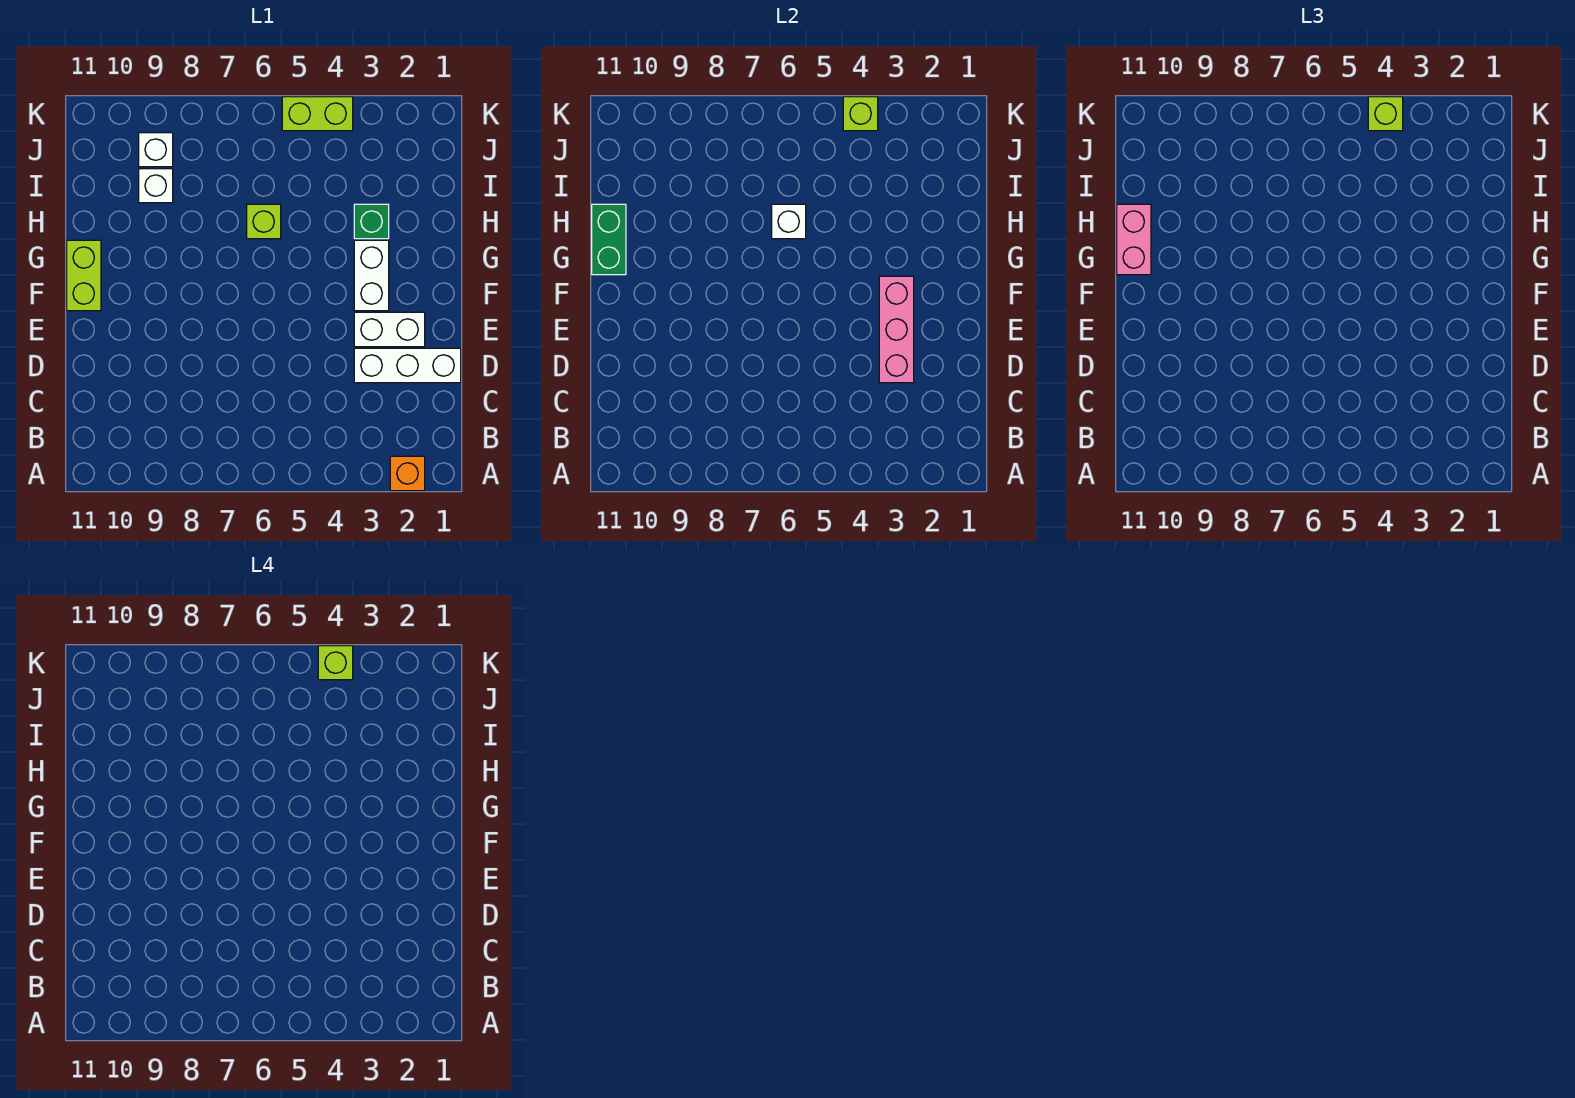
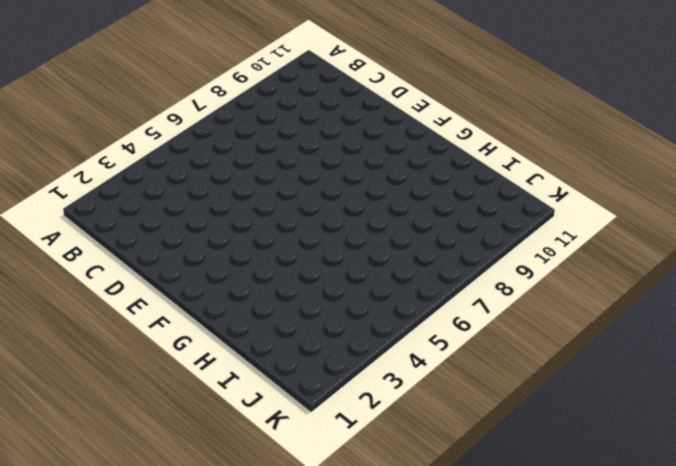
none -> orange brick A2 level 1
none -> white brick D1:D3 level 1
none -> white brick E2:E3 level 1

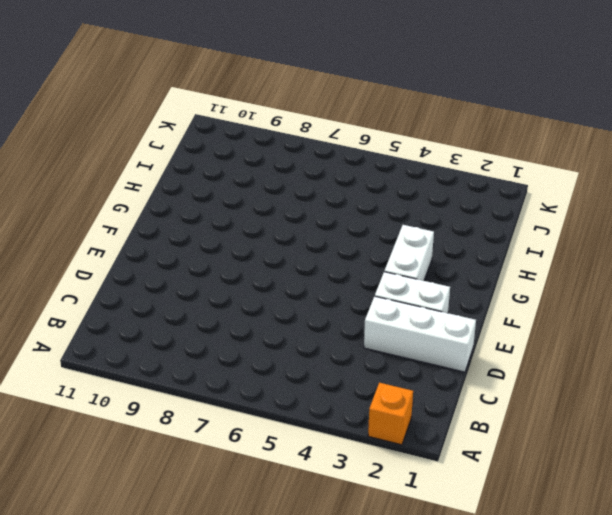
none -> lime brick F11:G11 level 1
none -> green brick H3 level 1
none -> lime brick H6 level 1

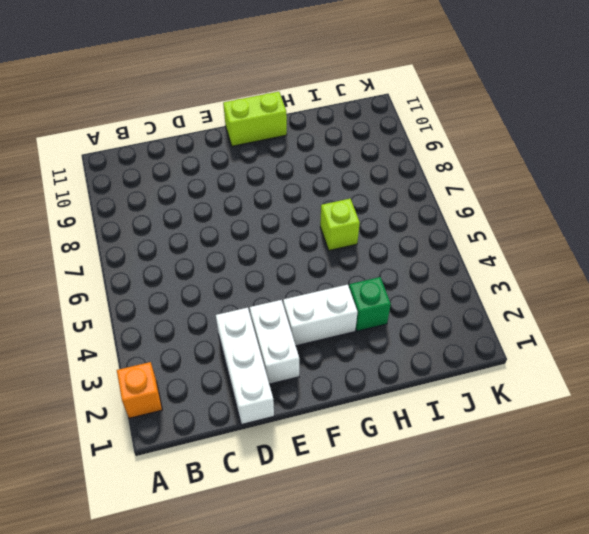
none -> white brick I9 level 1
none -> white brick J9 level 1
none -> lime brick K4:K5 level 1

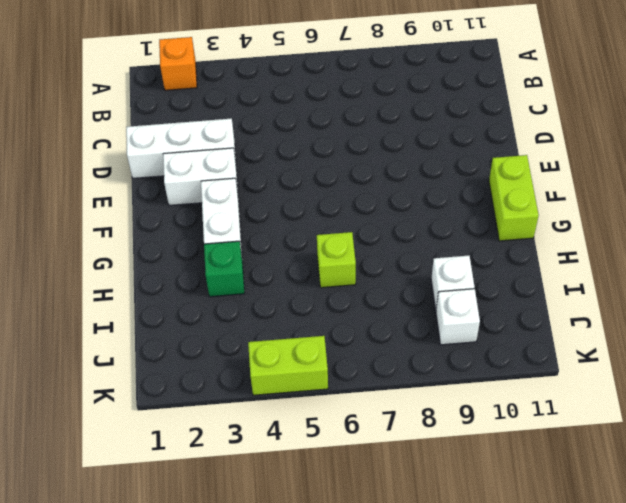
none -> pink brick D3:F3 level 2
none -> green brick G11:H11 level 2
none -> white brick H6 level 2

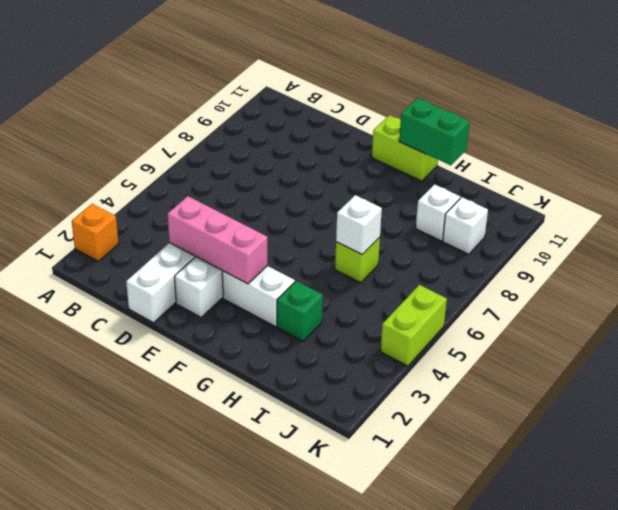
none -> lime brick K4 level 2
none -> pink brick G11:H11 level 3
none -> lime brick K4 level 3

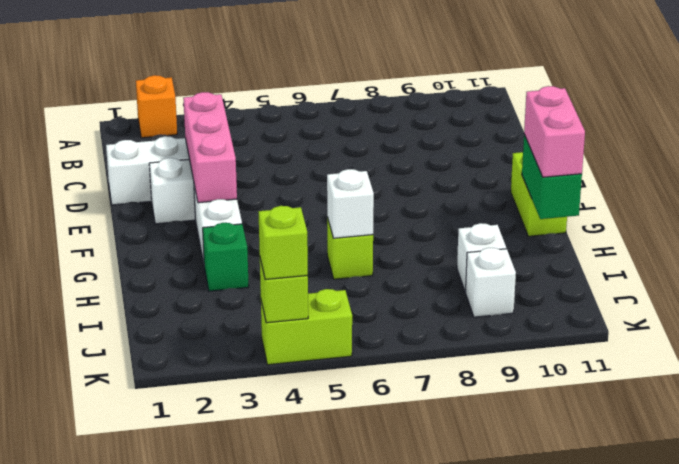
none -> lime brick K4 level 4

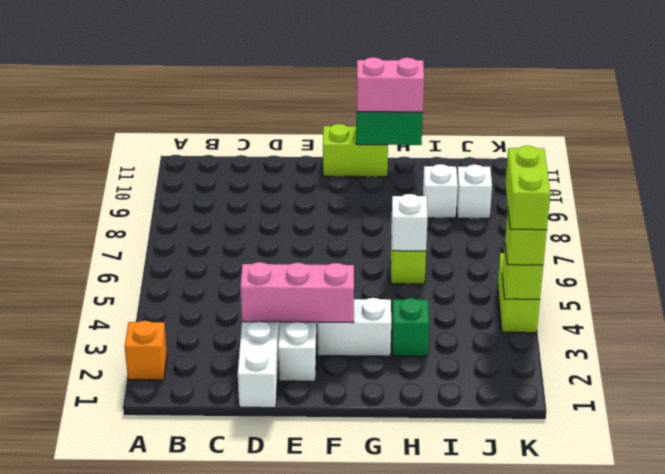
lime brick K4:K5 level 4 -> lime brick K4 level 4

